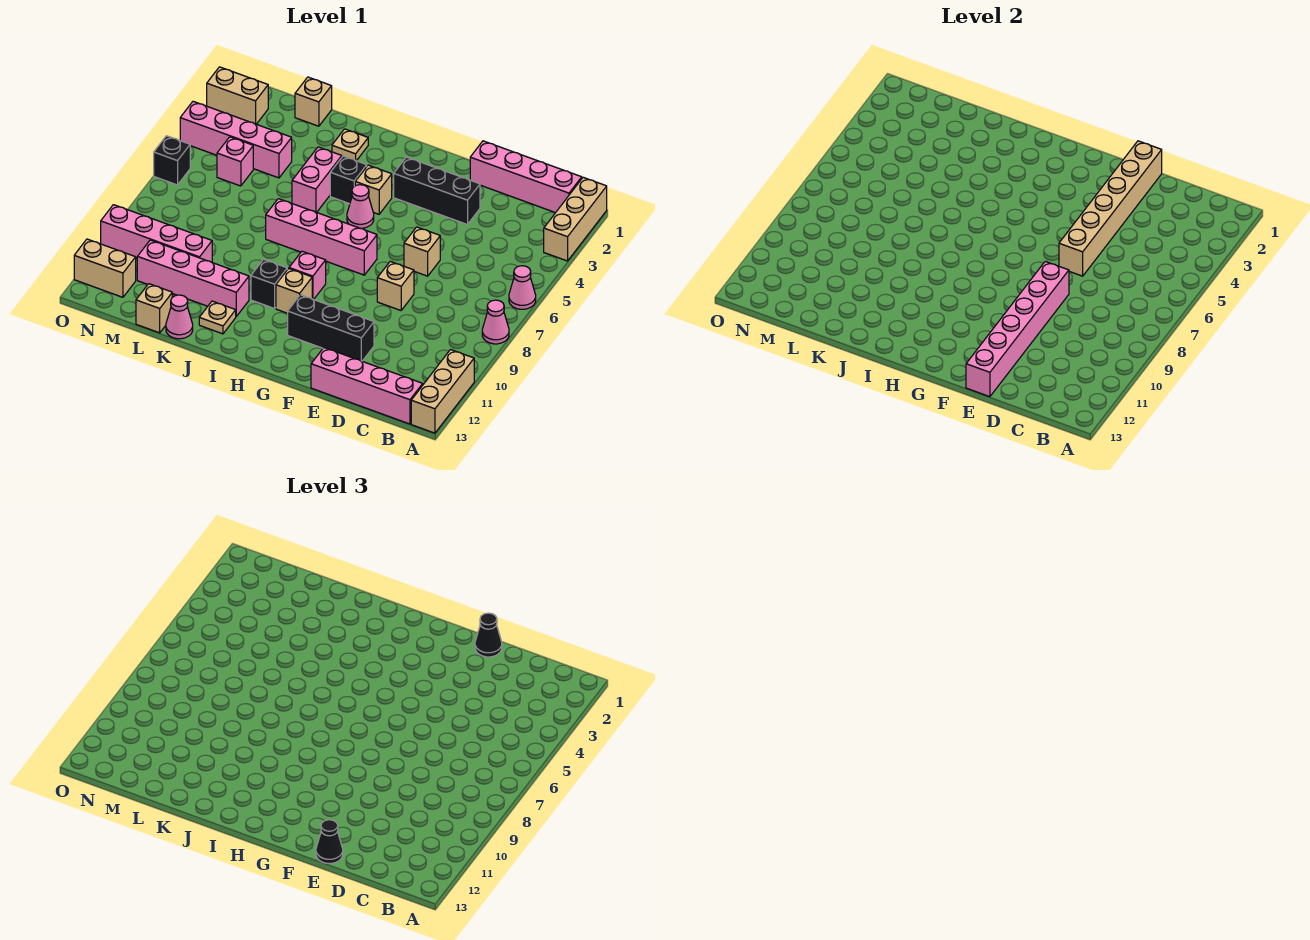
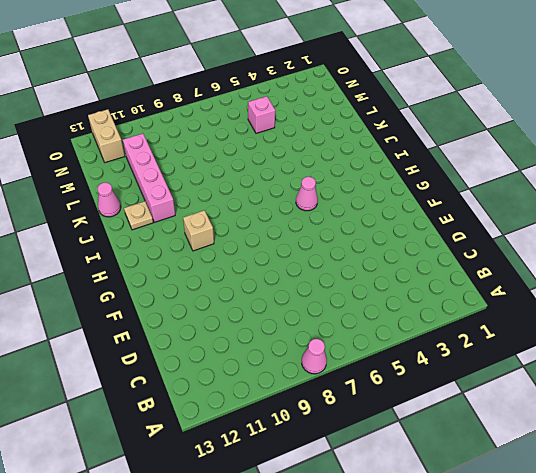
none -> tan brick A1:A3 level 1
none -> pink cone A6 level 1
none -> tan brick A11:A13 level 1
none -> pink brick B1:E1 level 1

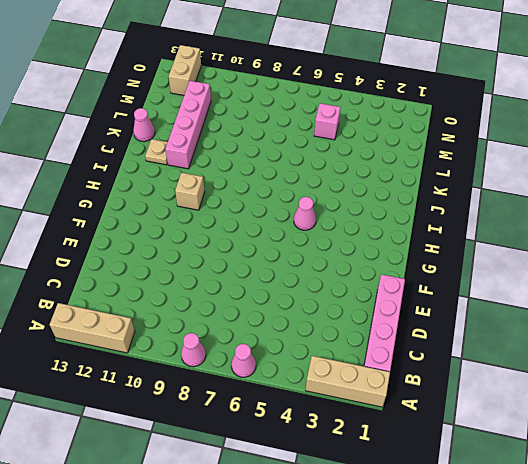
none -> pink brick B13:E13 level 1
none -> black brick E3:G3 level 1
none -> tan brick E6 level 1
none -> tan brick E8 level 1

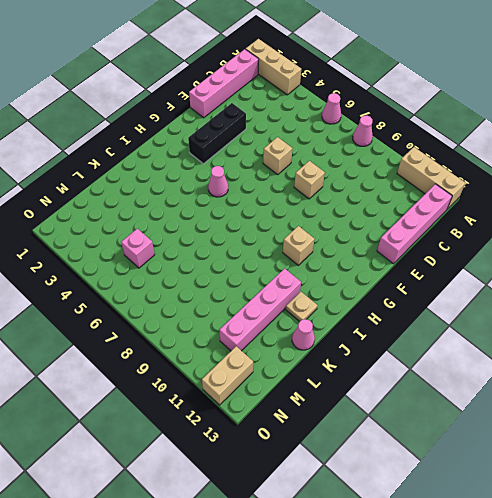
none -> black brick E11:G11 level 1
none -> pink brick G7:J7 level 1
none -> tan brick H4 level 1
none -> pink brick H9 level 1

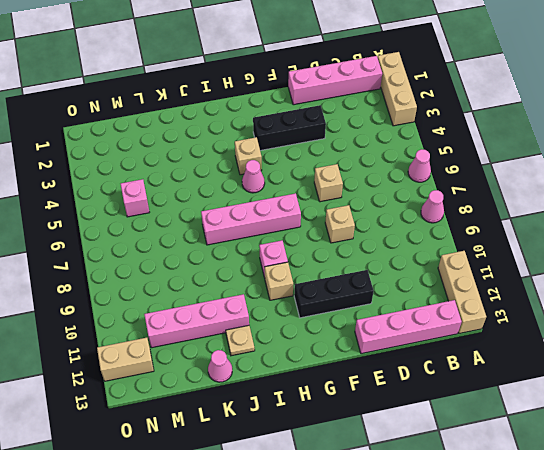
none -> black brick I4 level 1
none -> black brick I10 level 1
none -> tan plate J2 level 1
none -> pink brick J4:J5 level 1

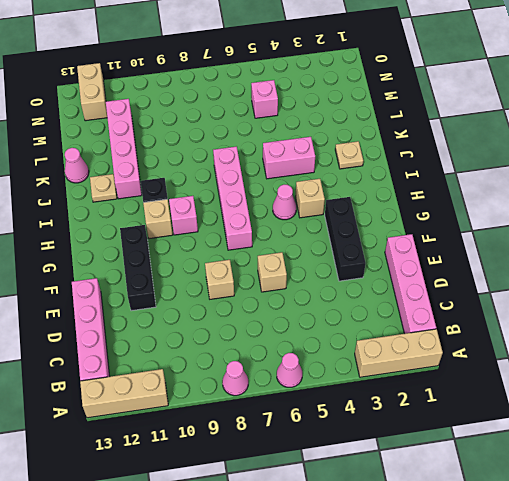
none -> black brick I4 level 1
none -> tan brick L1 level 1
none -> pink brick L4:O4 level 1
none -> pink brick L10:O10 level 1

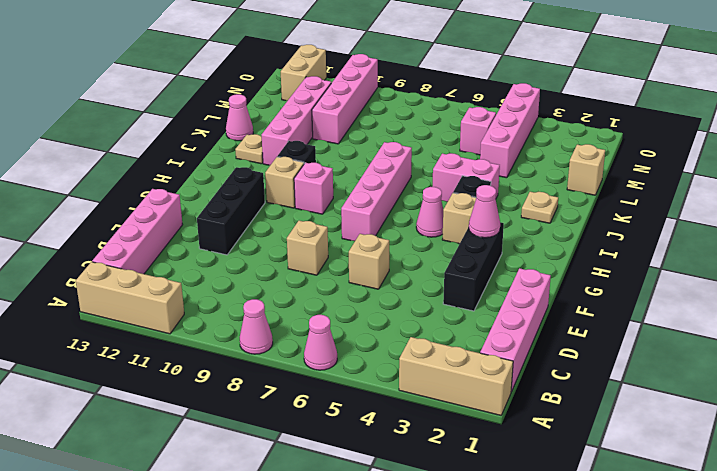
pink cone G3 level 2 -> none
none -> tan brick L13 level 1
none -> tan brick N2:O2 level 1
none -> black brick O6 level 1
none -> tan brick E1:E6 level 2

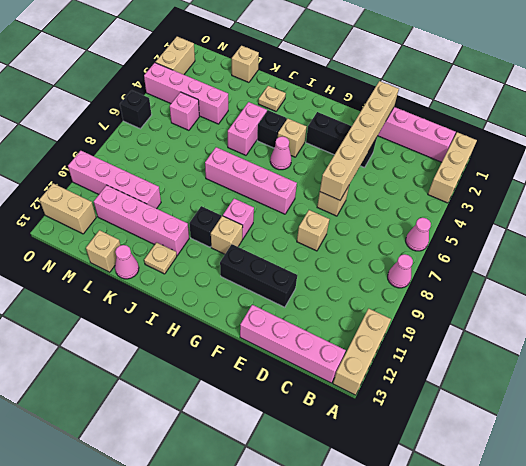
tan brick O2:O3 level 1 -> tan brick N2:O2 level 1
none -> pink brick E8:E13 level 2
none -> black cone E1 level 3
none -> black cone E13 level 3

